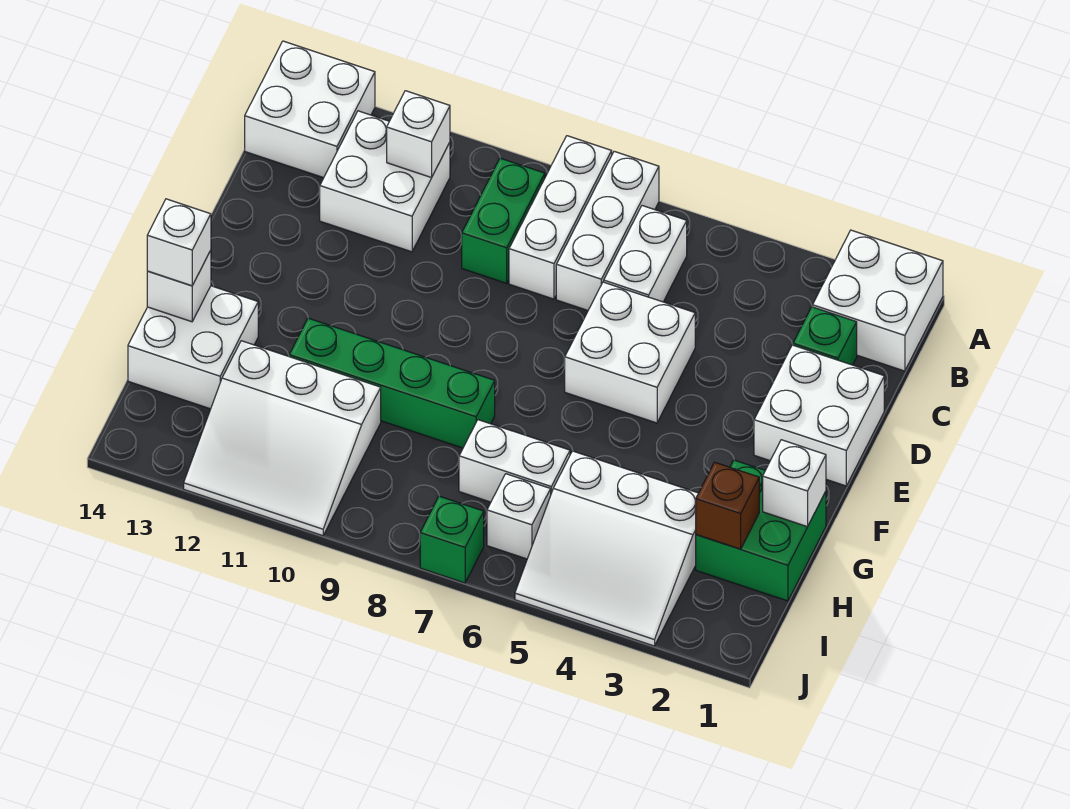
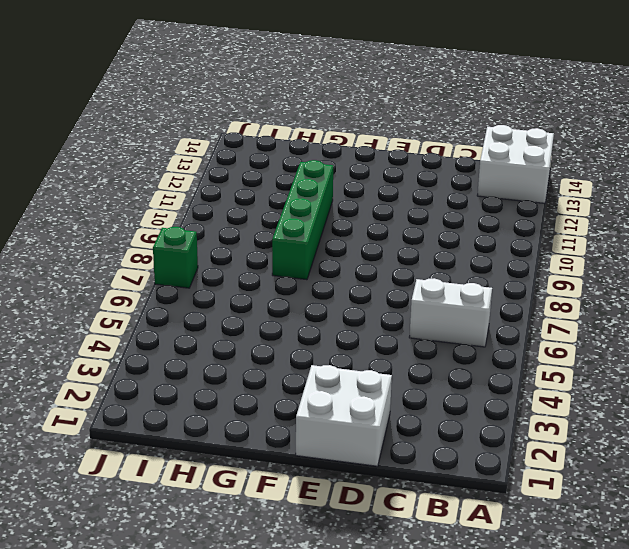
none -> white brick A1:B2 level 1
none -> white brick A7:C7 level 1
none -> white brick A8:C8 level 1

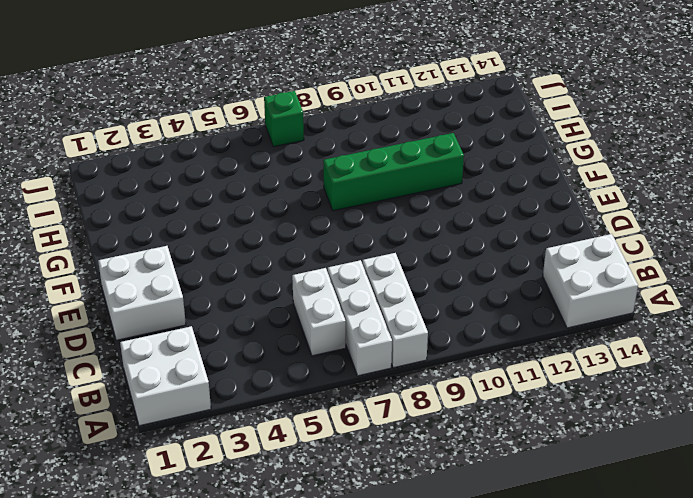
none -> green brick B9:C9 level 1
none -> white brick B11:C12 level 1
none -> green brick C2 level 1

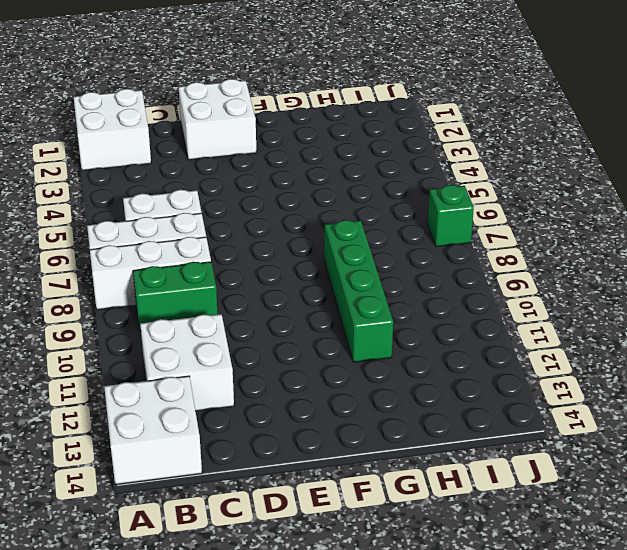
none -> green brick C2 level 1
none -> white brick D5:E6 level 1
none -> green brick G1:H2 level 1

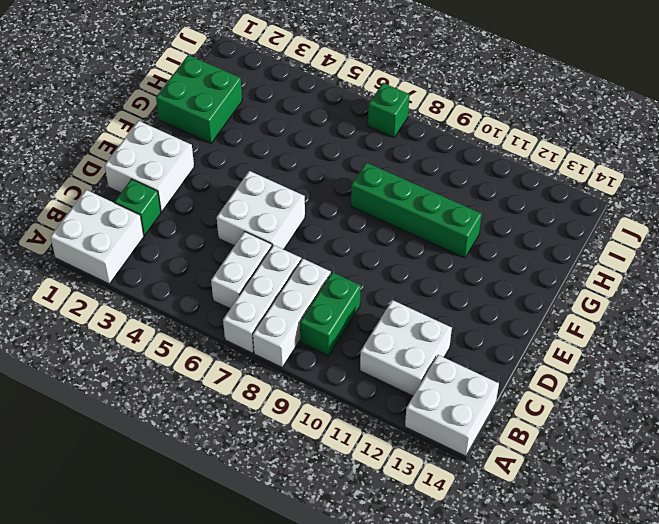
none -> white brick G13:H14 level 1
none -> white slope H3:J5 level 1 top H
none -> white brick H6:H7 level 1

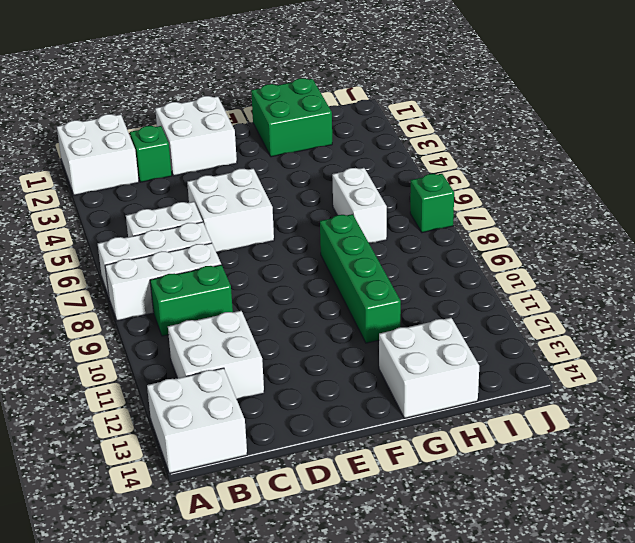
none -> white slope H3:J5 level 1 top H
none -> white slope H10:J12 level 1 top H
none -> white brick I6 level 1

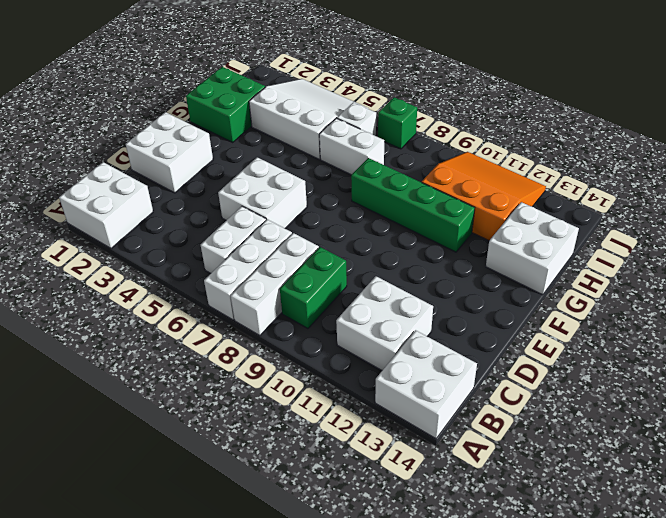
orange slope H10:J12 level 1 top H -> white slope H10:J12 level 1 top H
none -> green brick C2 level 1
none -> white brick B11 level 2
none -> white brick G1 level 2

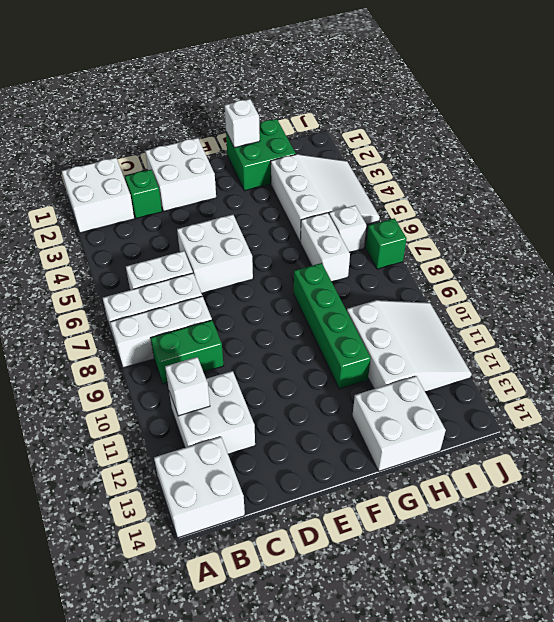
none -> white brick G14 level 2
none -> brown brick H2 level 2
none -> white brick G14 level 3

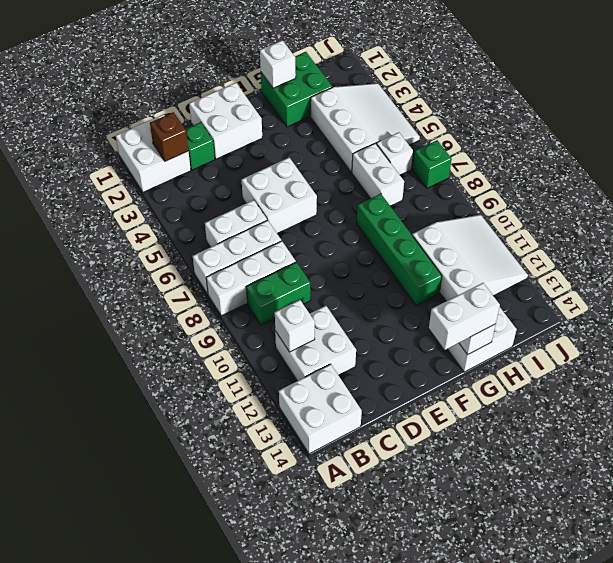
brown brick B2 level 2 -> brown brick H2 level 2
white brick F14:G14 level 3 -> white brick G14 level 3

